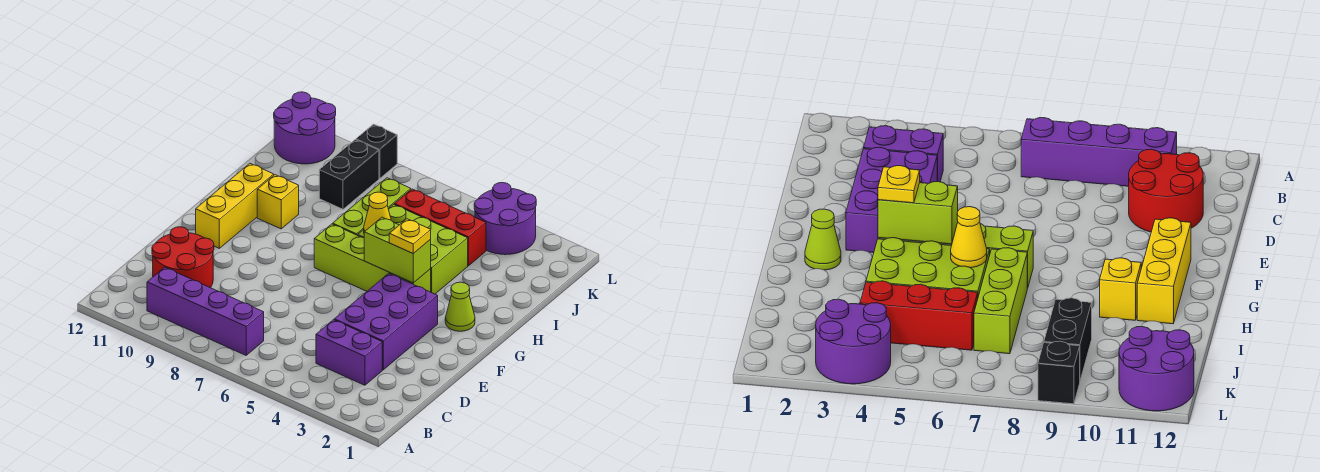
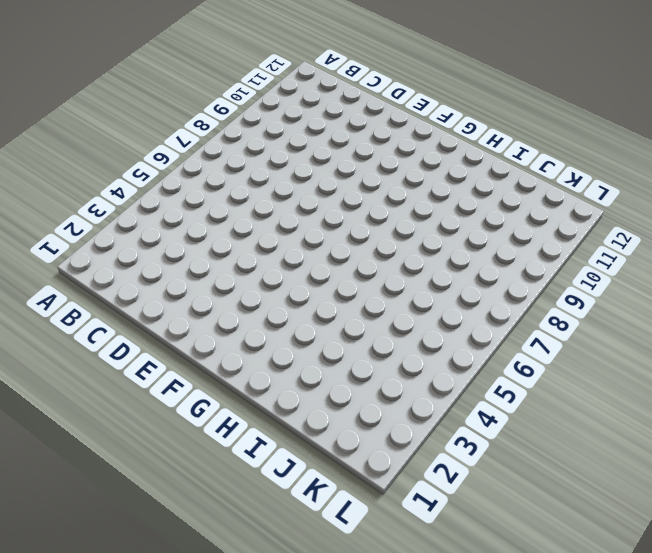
none -> purple brick B7:B10 level 1
none -> purple brick C3:C4 level 1
none -> red round brick C10:D11 level 1

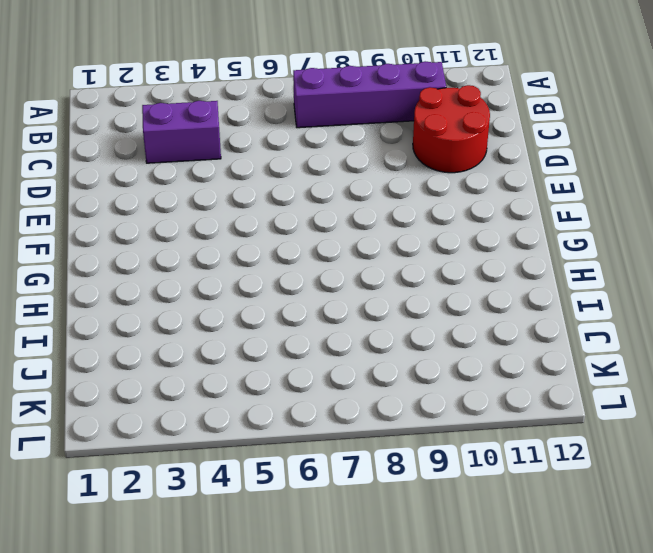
none -> purple brick D3:F4 level 1
none -> yellow brick F11:H11 level 1
none -> lime cone G2 level 1

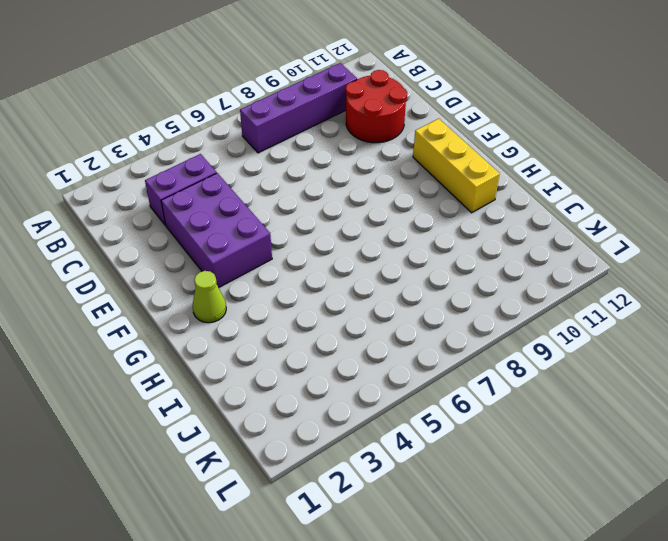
none -> lime brick G4:G7 level 1
none -> lime brick H4:I6 level 1
none -> lime brick H7:J7 level 1

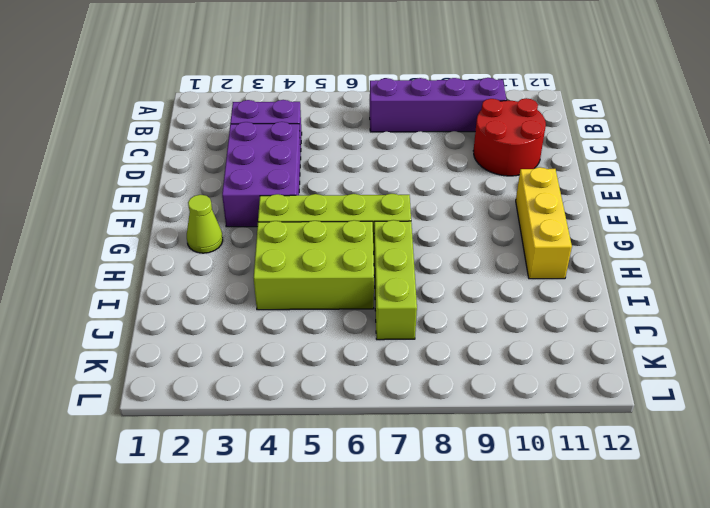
none -> yellow brick H10 level 1
none -> red brick J4:J6 level 1
none -> black brick J9:K9 level 1

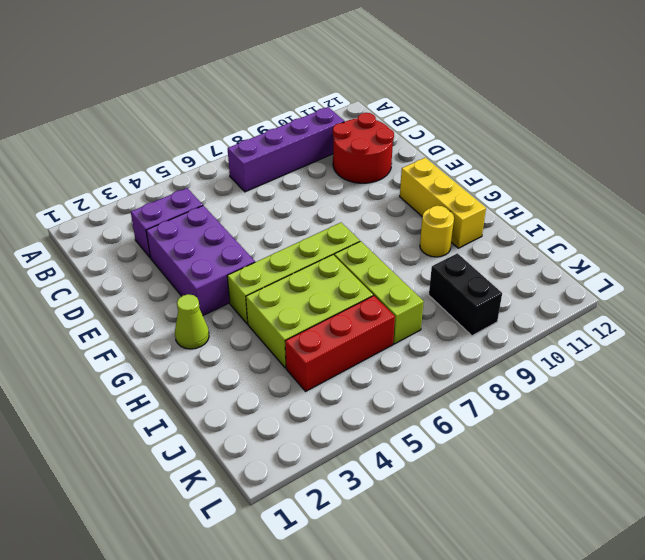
yellow round brick H10 level 1 -> yellow brick H10 level 1
none -> purple round brick K3:L4 level 1
none -> purple round brick K11:L12 level 1
none -> black brick L9 level 1

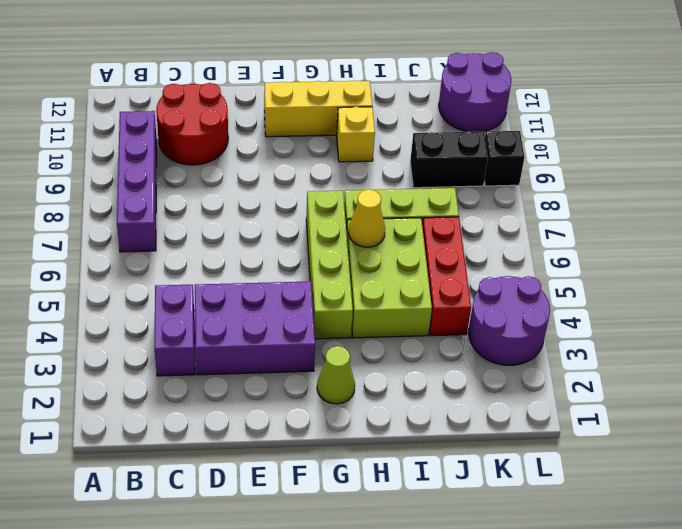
none -> lime brick G4:G5 level 2
none -> yellow plate G4 level 3

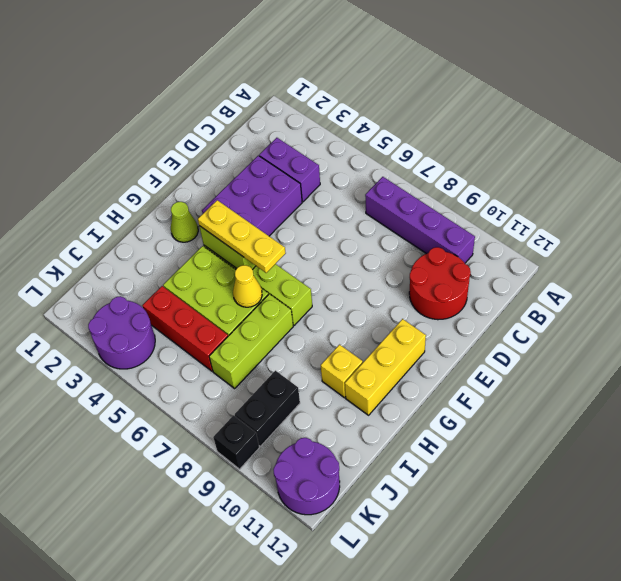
yellow plate G4:G6 level 3 -> yellow plate G4 level 3

